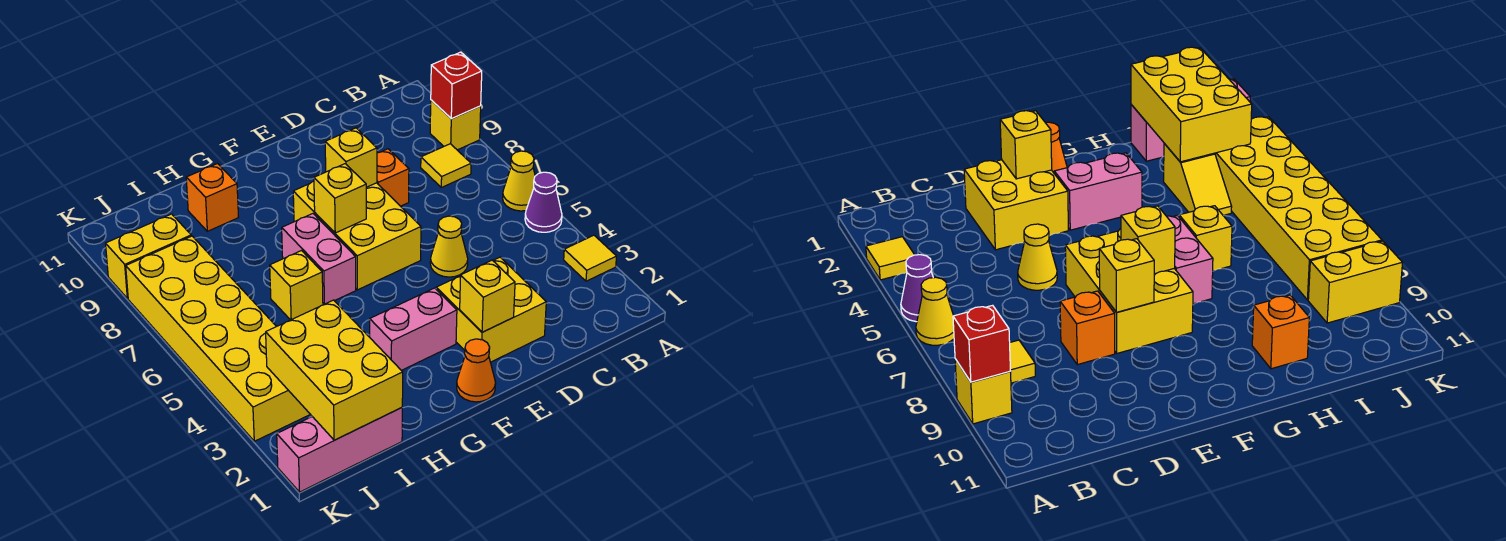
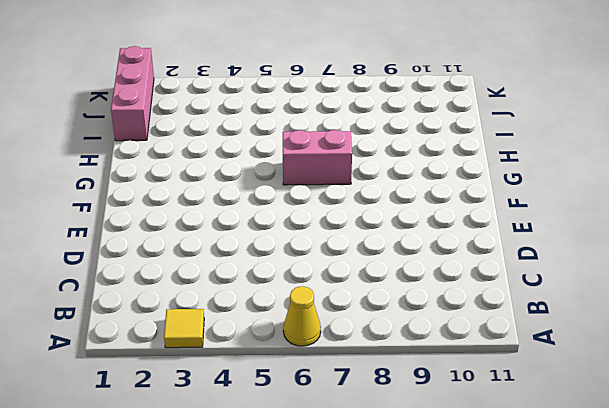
none -> purple cone A5 level 1
none -> yellow brick A9 level 1
none -> yellow tile B8 level 1

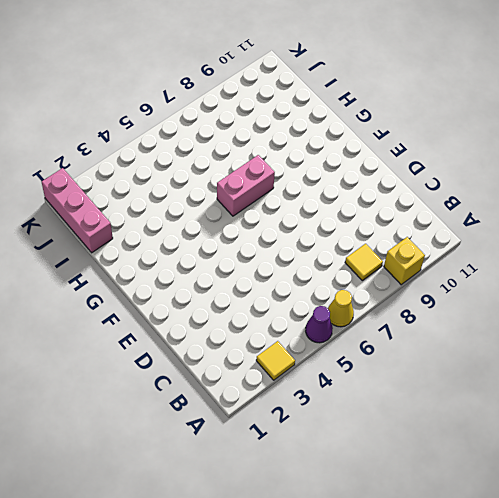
none -> yellow brick D2:E3 level 1
none -> yellow cone D5 level 1
none -> orange brick D8 level 1

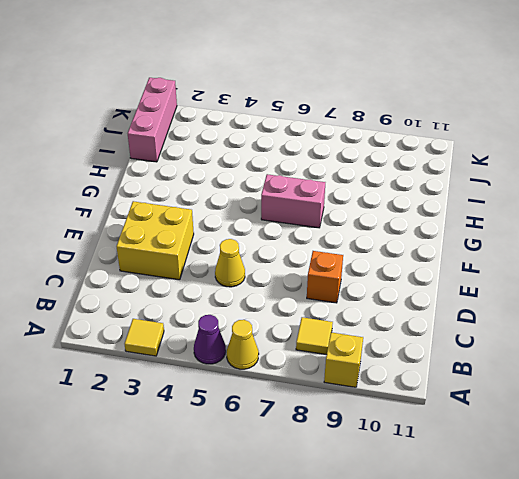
none -> yellow brick E6:F8 level 1
none -> orange cone F1 level 1
none -> pink brick F3:G3 level 1

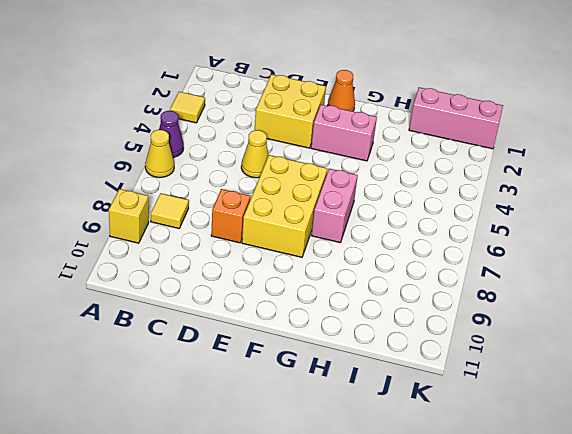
none -> yellow brick H6 level 1
none -> orange brick H10 level 1
none -> yellow slope I3:I4 level 1 top 3

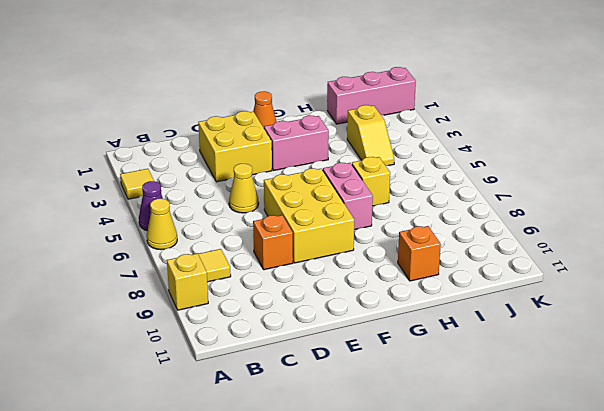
none -> yellow brick J3:K8 level 1
none -> yellow brick J9:K9 level 1
none -> red brick A9 level 2

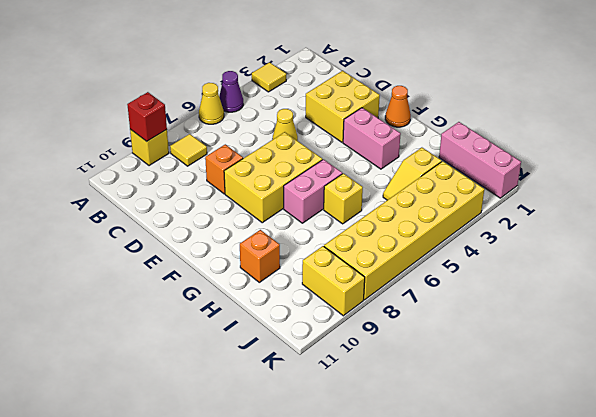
none -> yellow brick E2 level 2
none -> yellow brick E8 level 2
none -> yellow brick F7 level 2

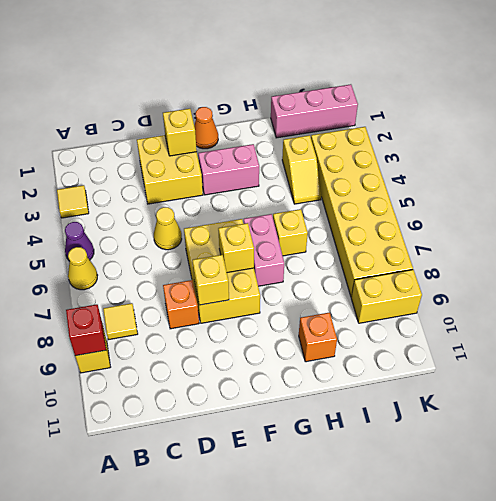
none -> yellow brick I1:J3 level 2

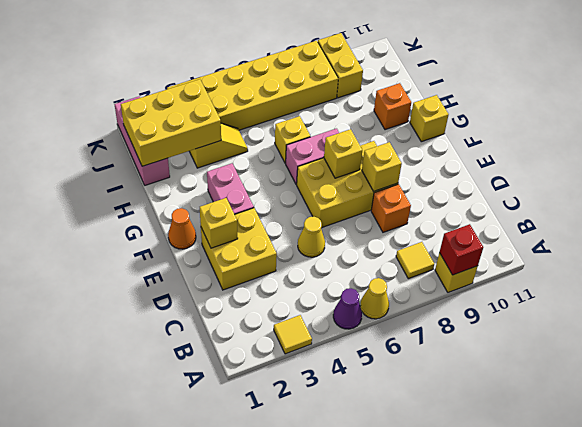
yellow brick G11 level 1 -> none

